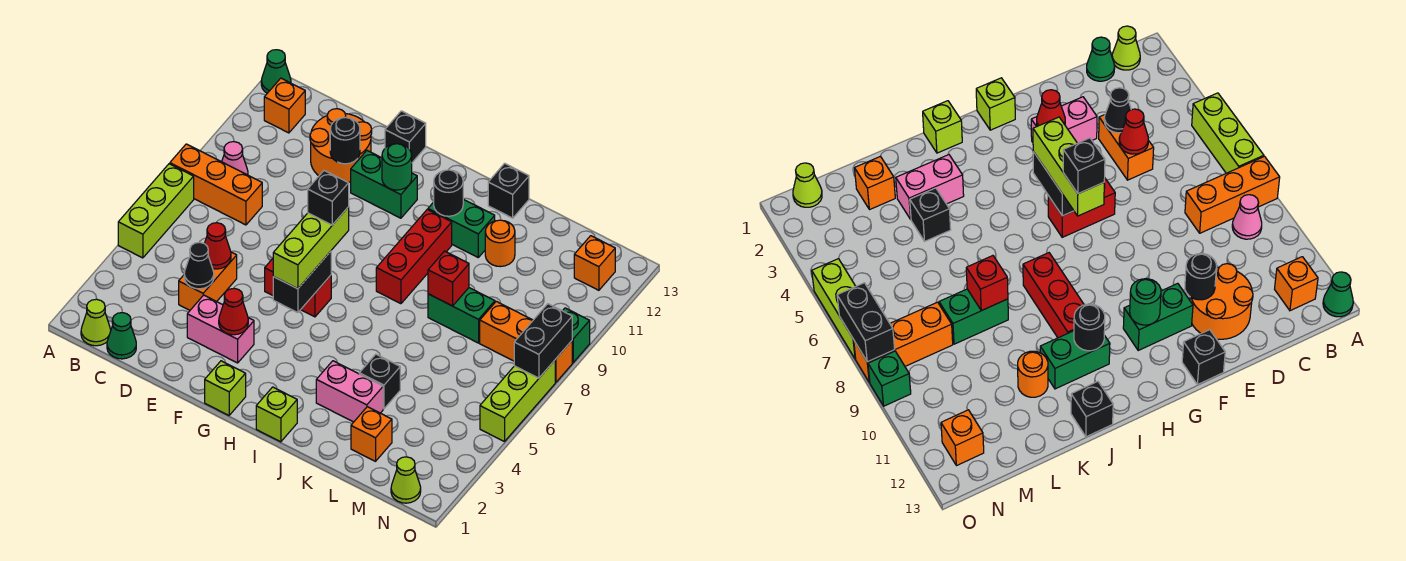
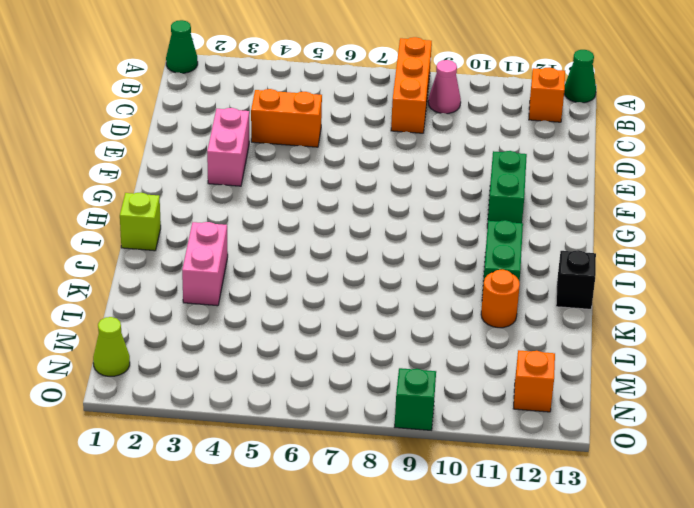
green cone A1 level 1 -> green cone C1 level 1
none -> lime brick A5:A7 level 1
none -> lime cone B1 level 1
none -> orange round brick D11:E12 level 1
none -> red brick F6:G6 level 1

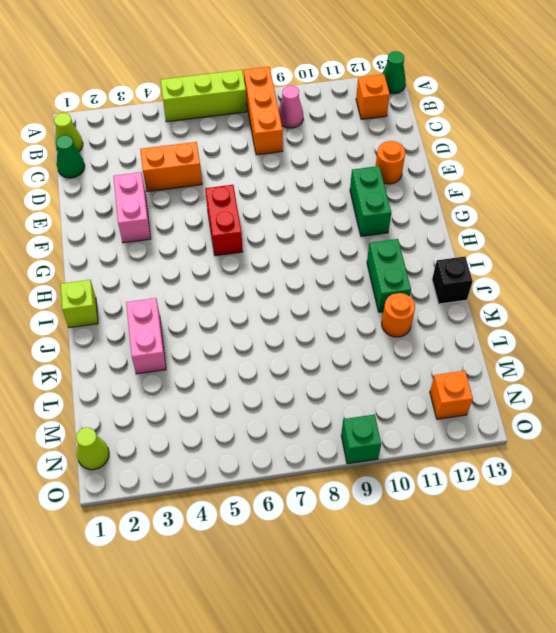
orange round brick E12 level 1 -> orange round brick D11:E12 level 1
none -> black brick F13 level 1
none -> lime brick G1 level 1
none -> red brick I8:I10 level 1
none -> black brick K4 level 1

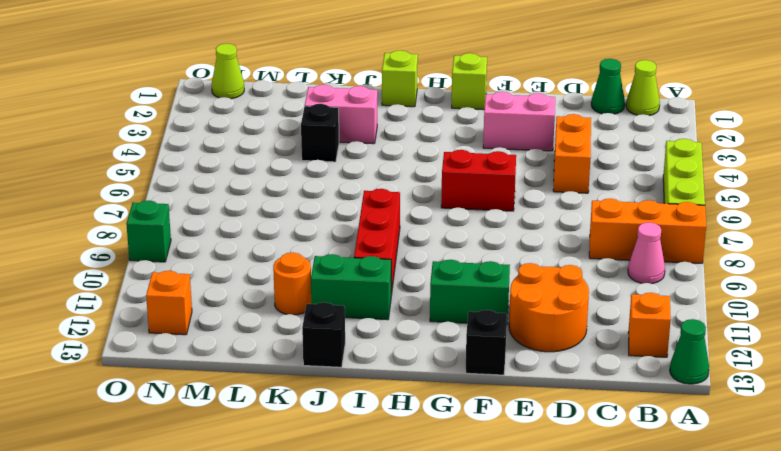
none -> green brick K8:L8 level 1
none -> orange brick L2 level 1
none -> orange brick M8:O8 level 1
none -> lime brick O5:O7 level 1

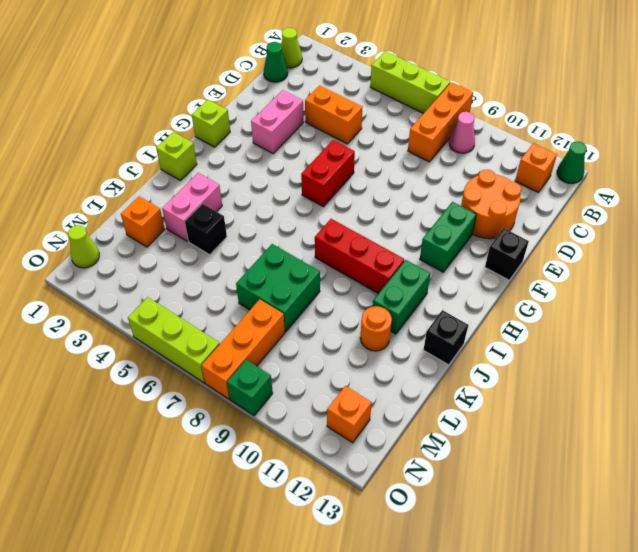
green brick K7:L8 level 1 -> green brick K8:L8 level 1
none -> black cone D4 level 2
none -> red cone D5 level 2
none -> black round brick E11 level 2
none -> red cone F3 level 2

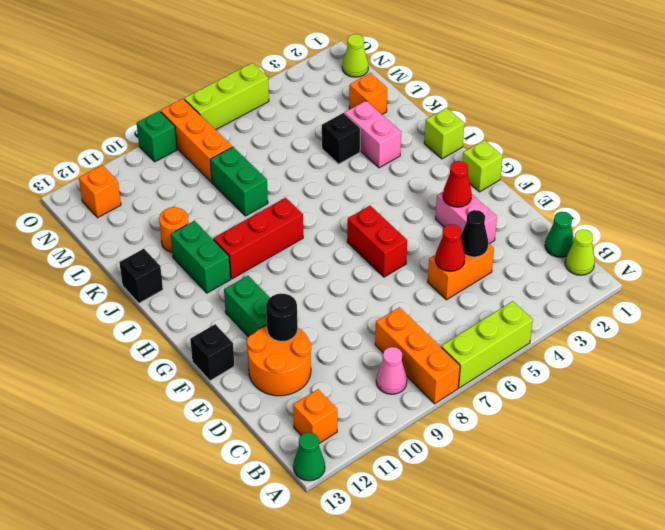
none -> black brick G5:G6 level 2
none -> green round brick G11 level 2
none -> black round brick I11 level 2
none -> red brick K8 level 2

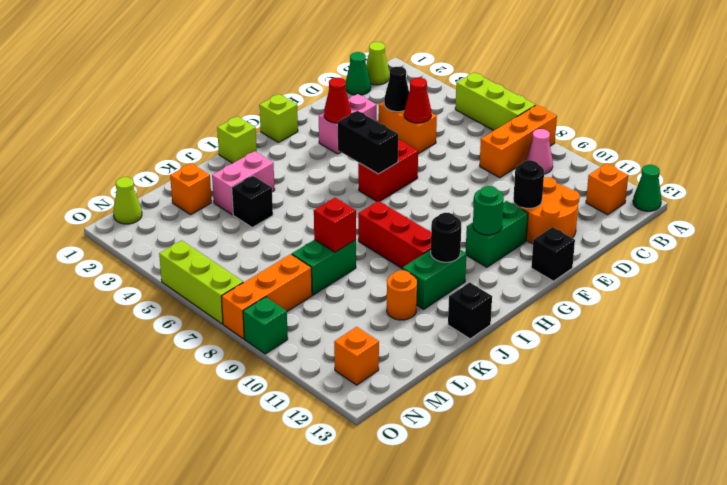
none -> black brick O7:O8 level 2
none -> lime brick G5:G7 level 3
none -> black brick G7 level 4

